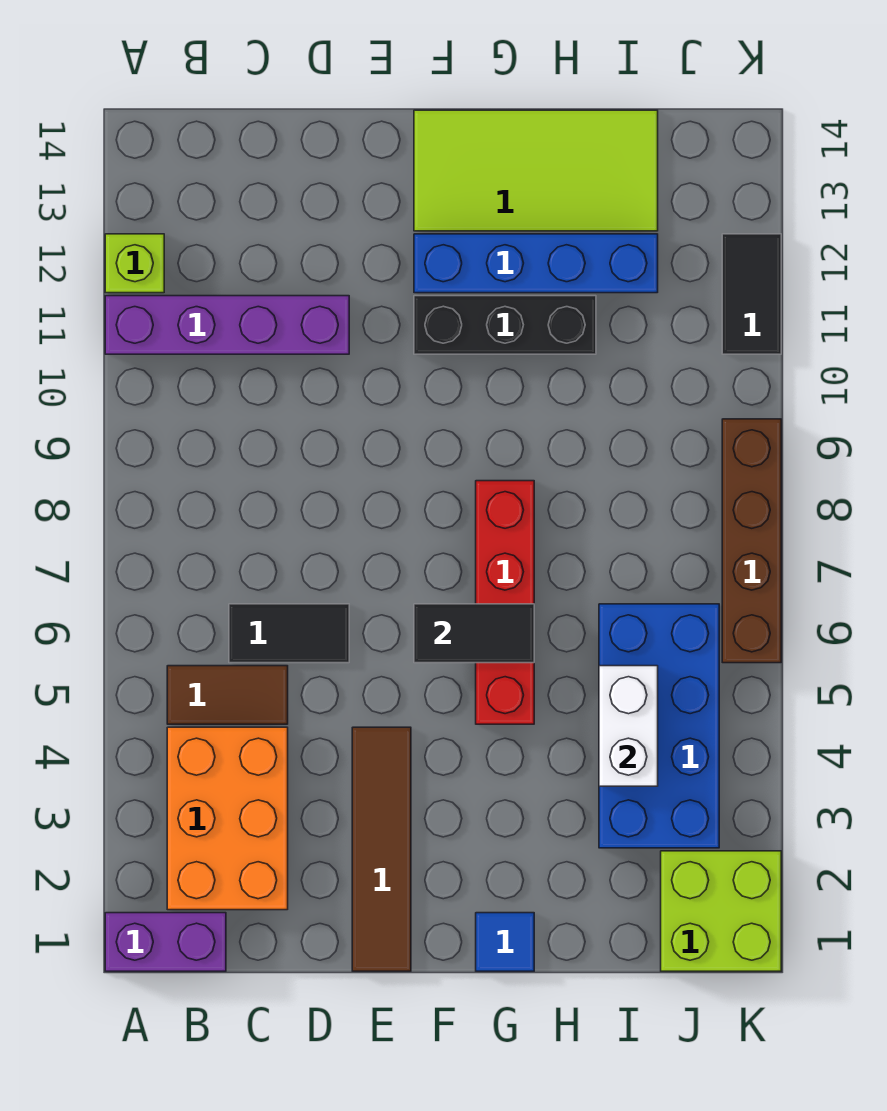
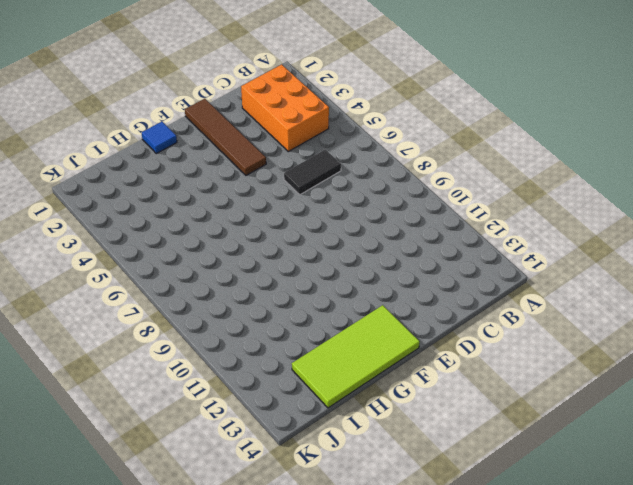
none -> purple brick A1:B1 level 1
none -> purple brick A11:D11 level 1
none -> lime brick A12 level 1

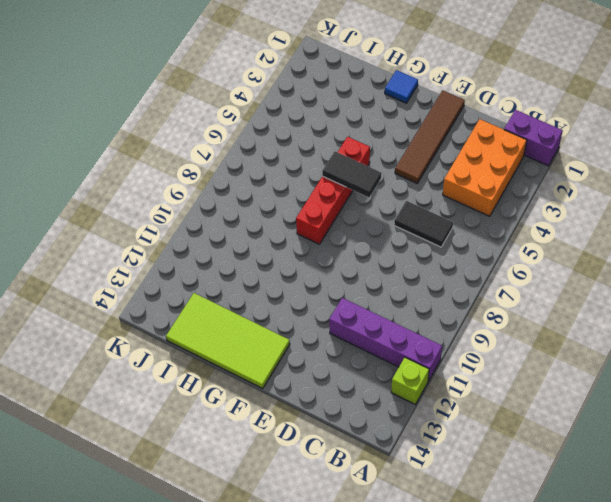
none -> brown tile B5:C5 level 1
none -> black brick F11:H11 level 1
none -> blue brick F12:I12 level 1

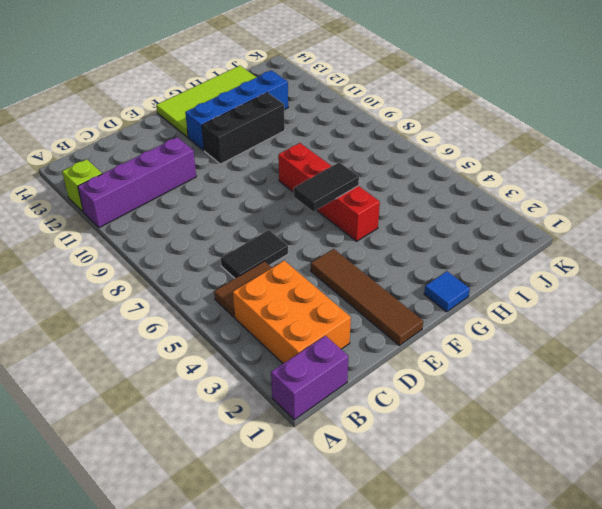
none -> blue brick I3:J6 level 1
none -> lime brick J1:K2 level 1
none -> brown brick K6:K9 level 1

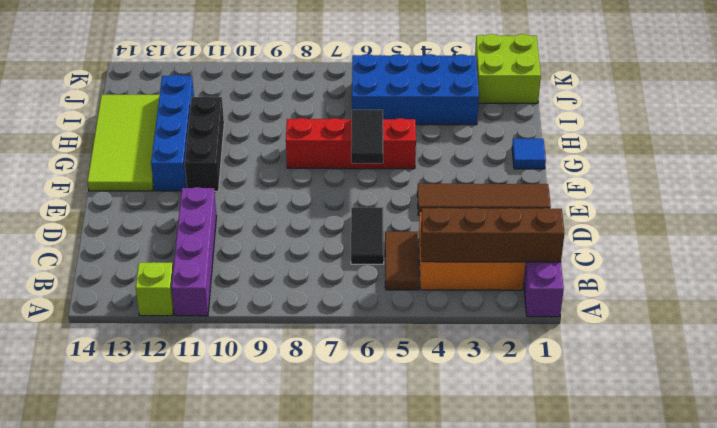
brown brick B1:B4 level 2 -> brown brick K6:K9 level 1
none -> black tile K11:K12 level 1
none -> white brick I4:I5 level 2

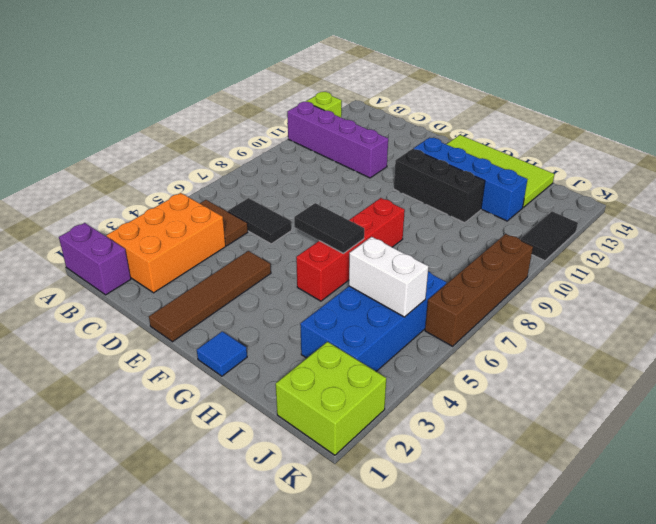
white brick I5:J5 level 2 -> white brick I4:I5 level 2

